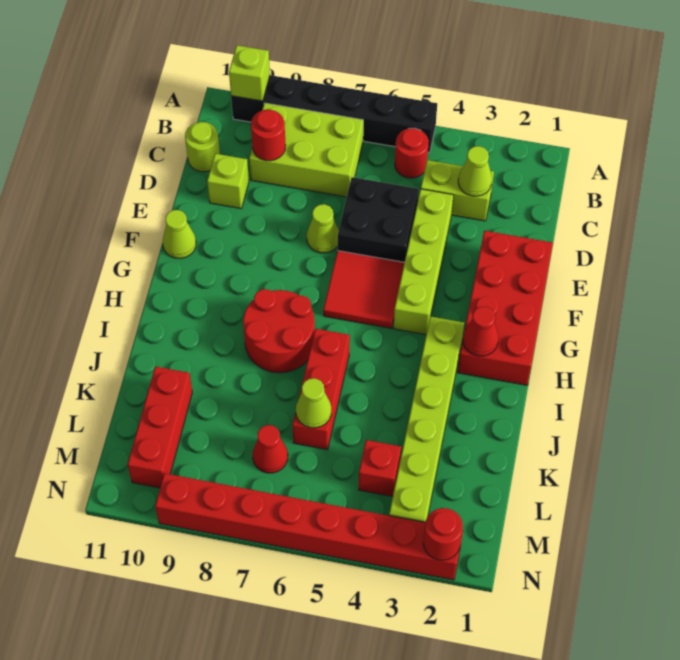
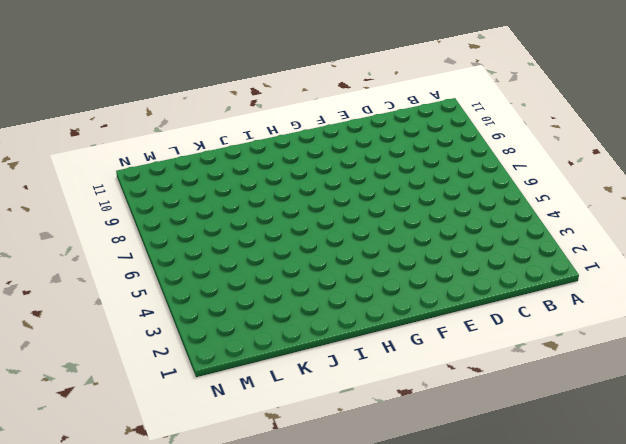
none -> black brick A5:A10 level 1
none -> red round brick B5 level 1
none -> lime brick B7:C9 level 1

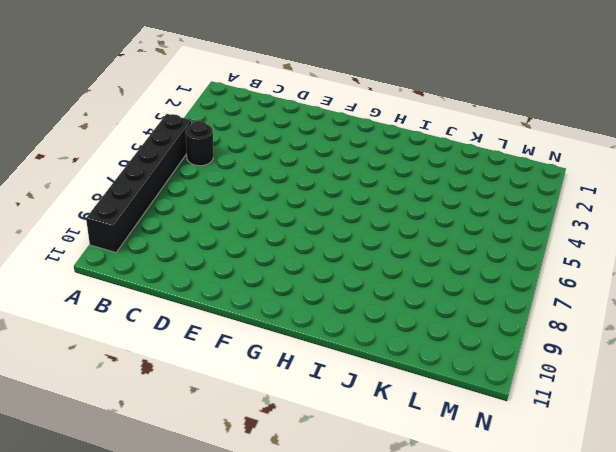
black round brick B5 level 1 -> red round brick B5 level 1
none -> lime brick B7:C9 level 1
none -> lime brick C3:C4 level 1
none -> lime round brick C11 level 1

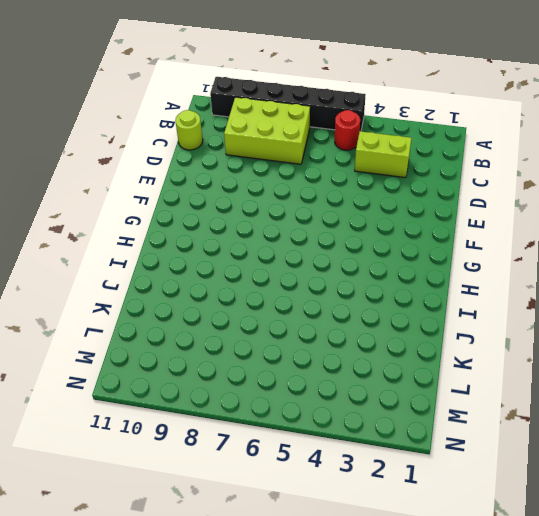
none -> lime brick D4:G4 level 1
none -> black brick D5:E6 level 1
none -> lime brick D10 level 1

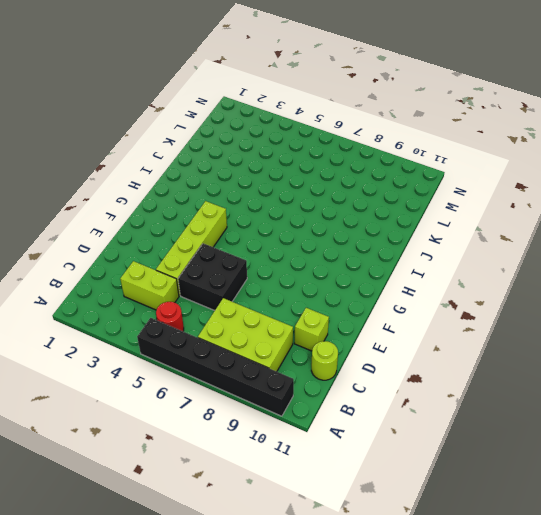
none -> red brick E1:H2 level 1
none -> lime cone E7 level 1
none -> red tile F5:G6 level 1

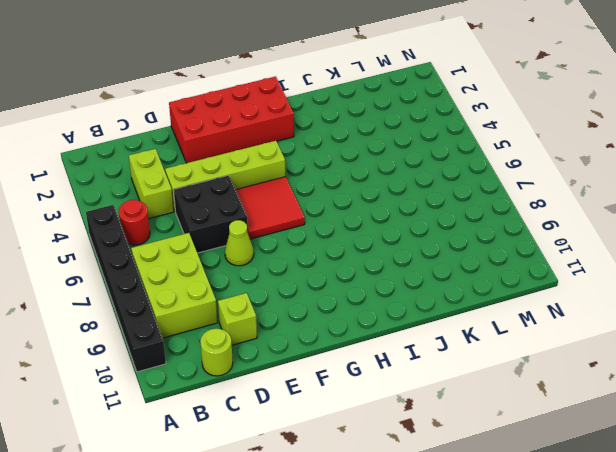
none -> lime cone F11 level 1
none -> lime brick H3:M3 level 1
none -> red round brick H7:I8 level 1

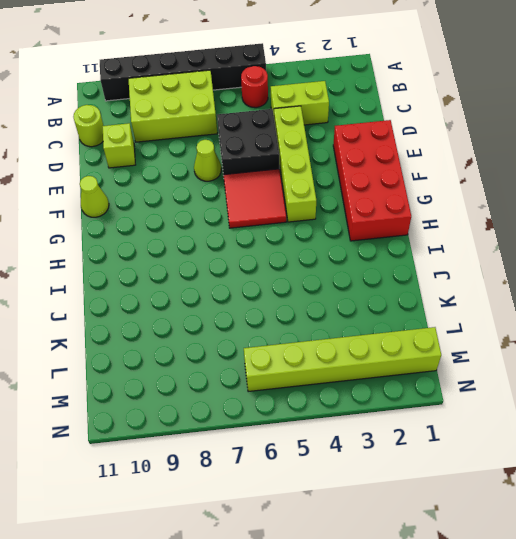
lime brick M1:M6 level 1 -> lime brick H3:M3 level 1
none -> red round brick H7:I8 level 1
none -> red brick I6:K6 level 1
none -> red brick K10:M10 level 1

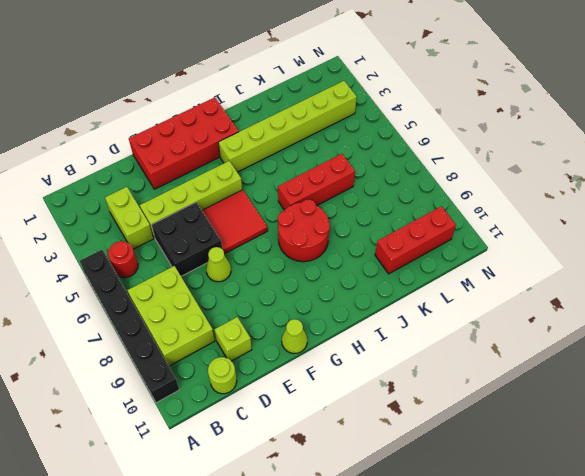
none -> red brick L4 level 1
none -> red cone L7 level 1
none -> red brick N2:N9 level 1

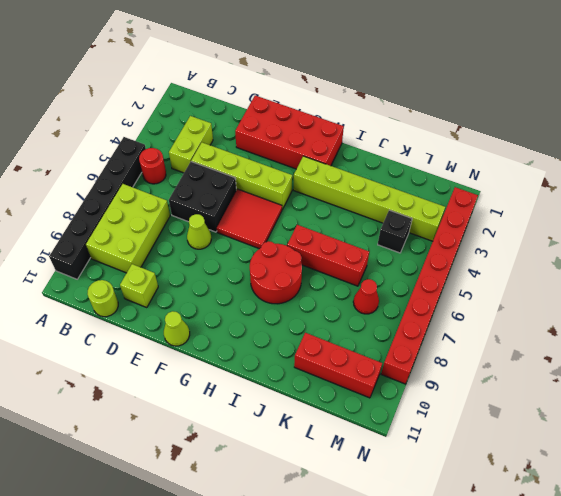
black brick L4 level 1 -> red brick L4 level 1
none -> lime brick A10 level 2
none -> lime cone C3 level 2
none -> red round brick C9 level 2

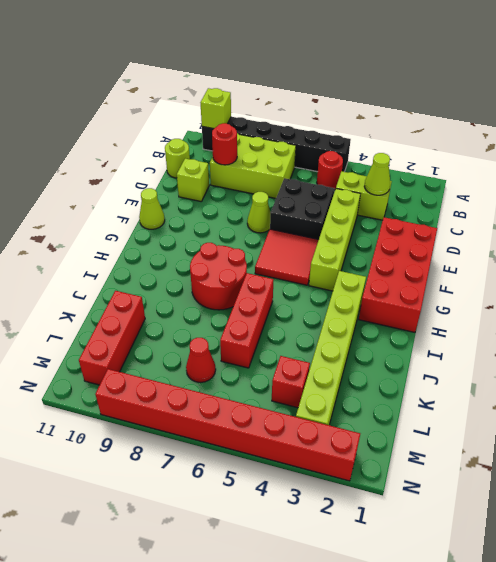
none -> red cone H2 level 2
none -> lime cone K6 level 2
none -> red round brick N2 level 2

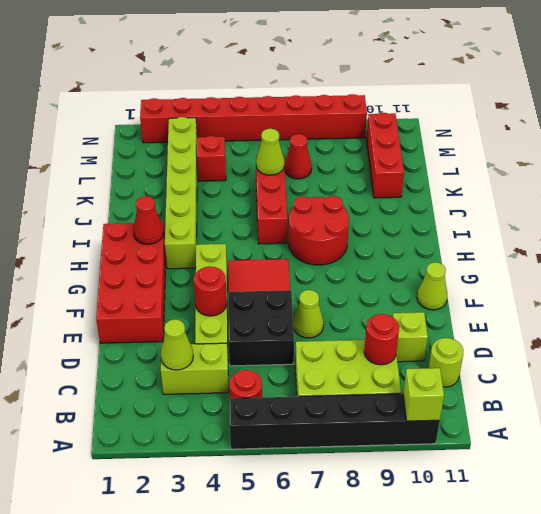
red round brick E4 level 2 -> red round brick N2 level 2

